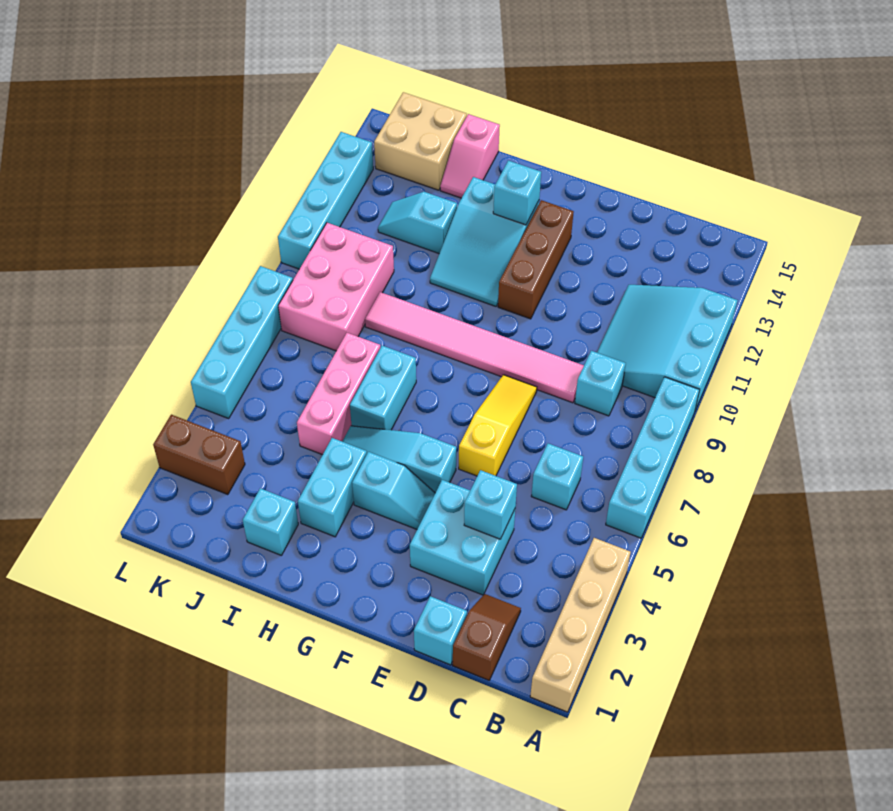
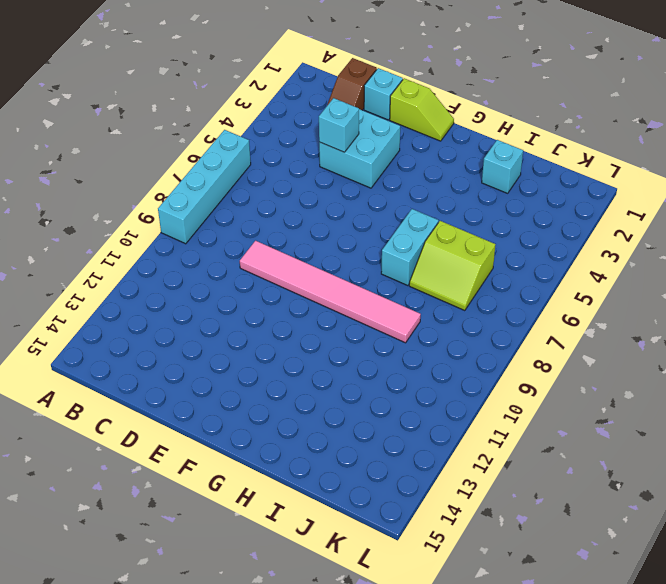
lime slope E1:F1 level 1 top E -> none
lime slope I6:J7 level 1 top 6 -> pink brick I5:I7 level 1
none -> tan brick A1:A4 level 1
none -> cyan slope A10:C12 level 1 top A
none -> cyan brick C6 level 1

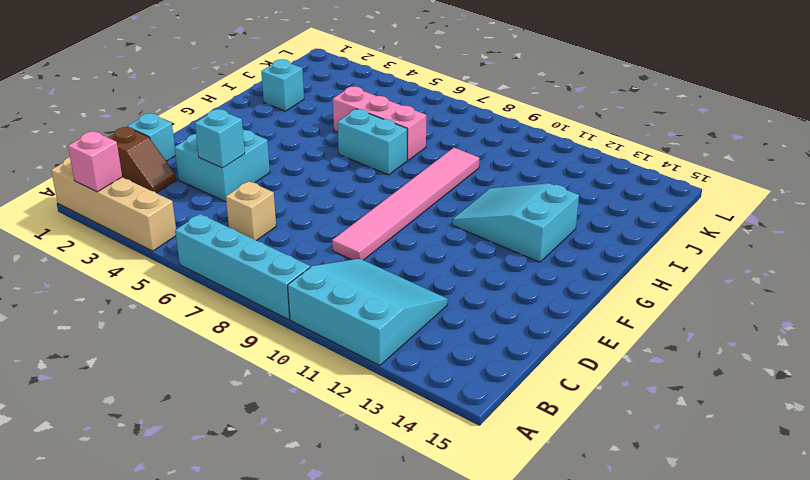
pink brick A2 level 2 -> none
tan brick C6 level 1 -> cyan brick C6 level 1
none -> cyan brick C9 level 1
none -> yellow slope E6:E8 level 1 top 6
none -> cyan slope F4:G4 level 1 top G

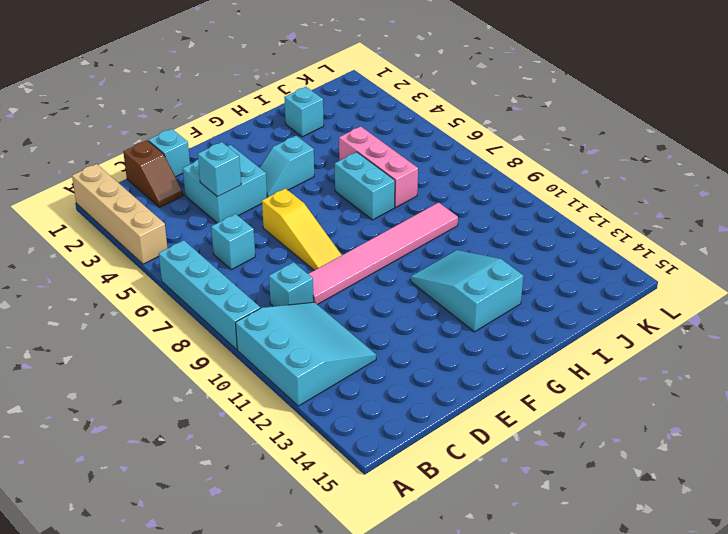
none -> cyan slope F5:H5 level 1 top F
none -> brown brick F11:F13 level 1
none -> cyan brick H3:H4 level 1

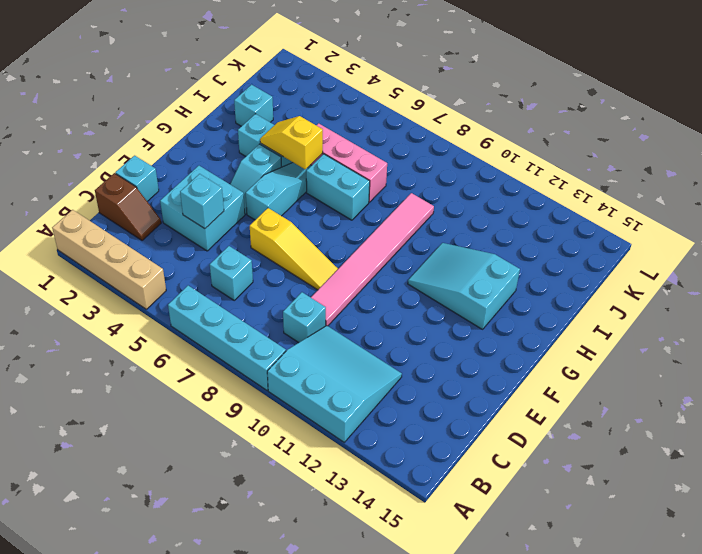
yellow slope H4:H5 level 2 top 5 -> none
none -> brown brick F11:F13 level 1
none -> cyan slope I12:J12 level 1 top I
none -> pink slope I14:I15 level 1 top 15

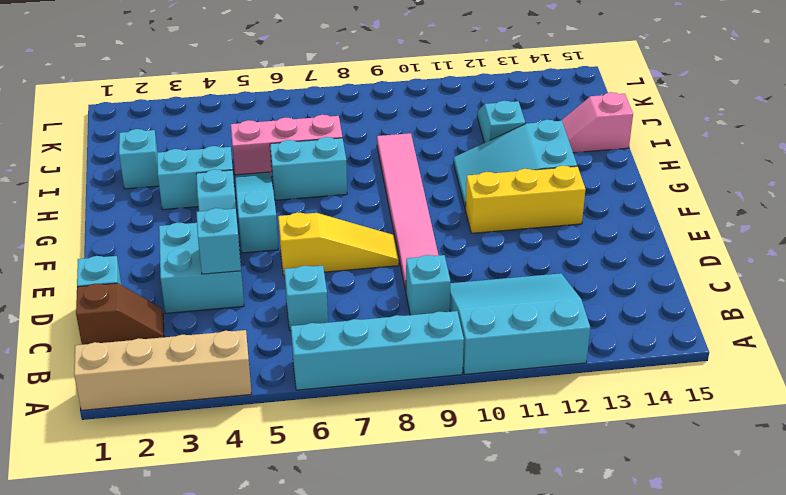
yellow brick F11:F13 level 1 -> brown brick F11:F13 level 1
none -> pink brick J8:K10 level 1
none -> tan brick J14:K15 level 1
none -> brown brick K3:L3 level 1

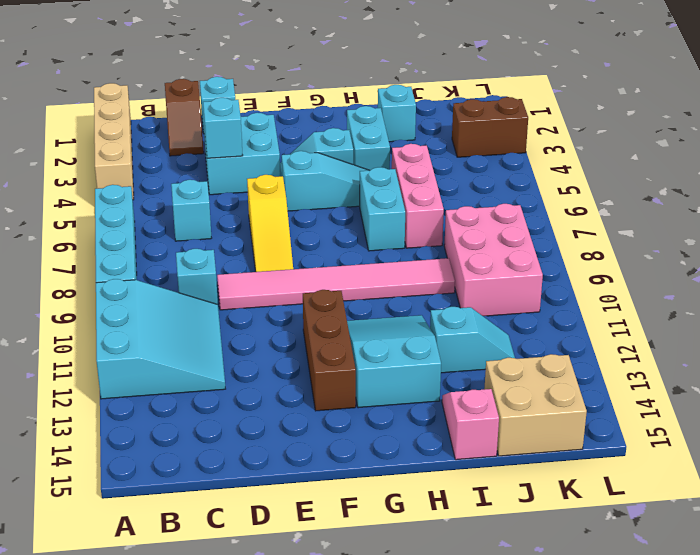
none -> cyan brick L5:L8 level 1
none -> cyan brick L10:L13 level 1
none -> cyan brick G13 level 2

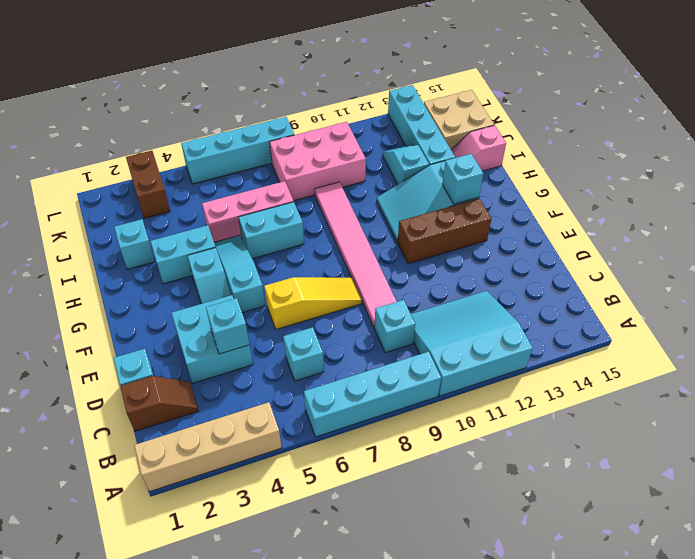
cyan brick I13:L13 level 1 -> cyan brick L10:L13 level 1

